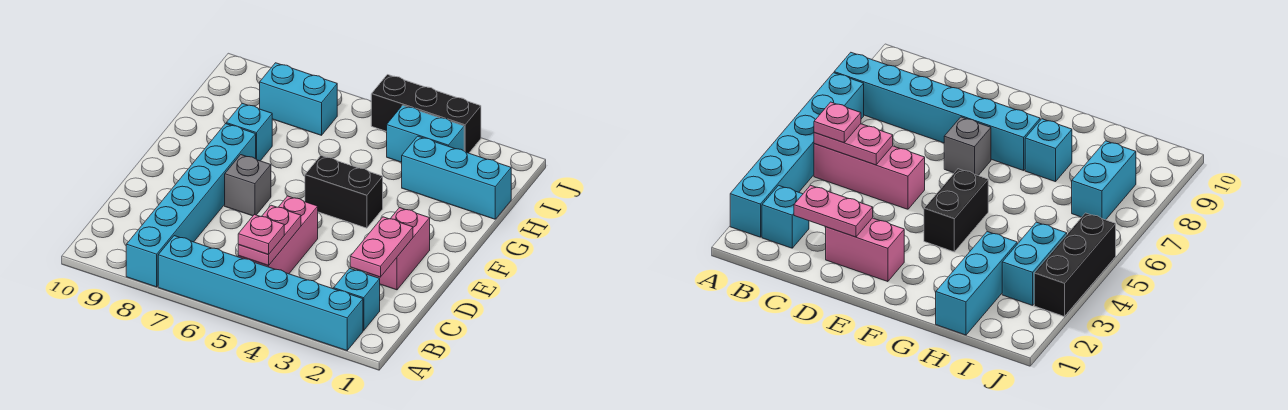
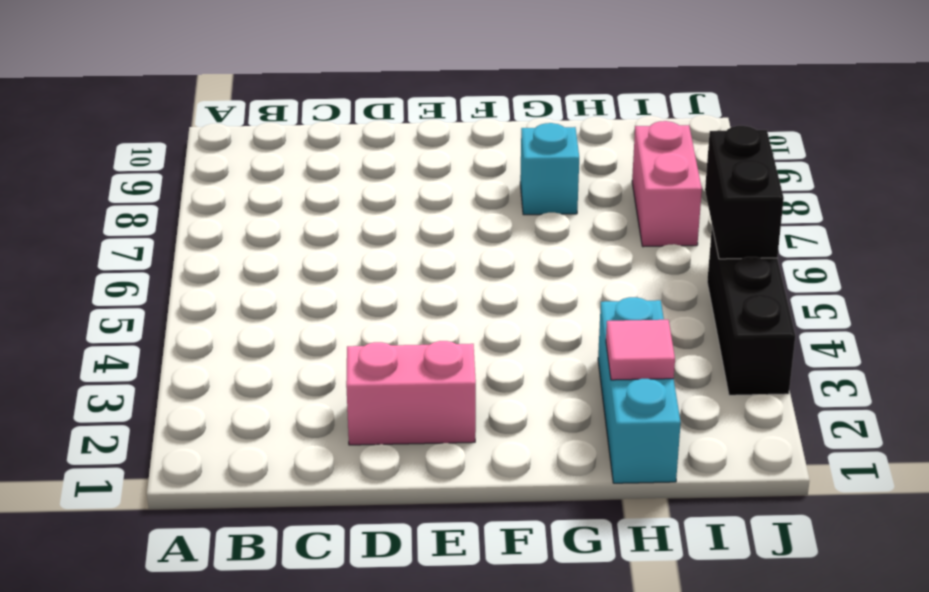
pink tile H2 level 2 -> none
pink brick I7:I8 level 1 -> cyan brick I7:I8 level 1
black brick J5:J6 level 2 -> black brick F4:F5 level 1
none -> cyan brick A2:A7 level 1
none -> cyan brick A8:F8 level 1
none -> cyan brick B2 level 1

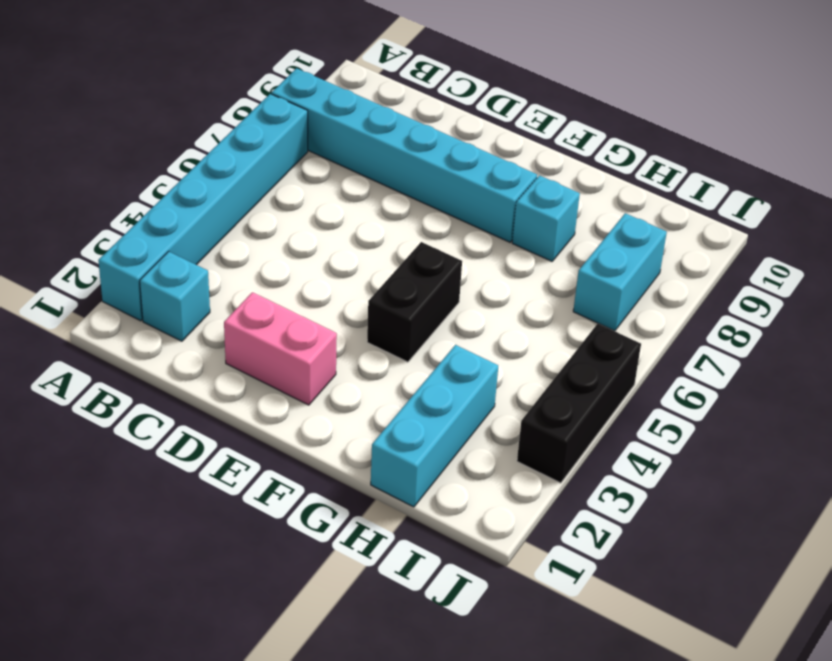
none -> pink brick B5:D5 level 1
none -> grey brick E7 level 1
none -> cyan brick I3:I4 level 1

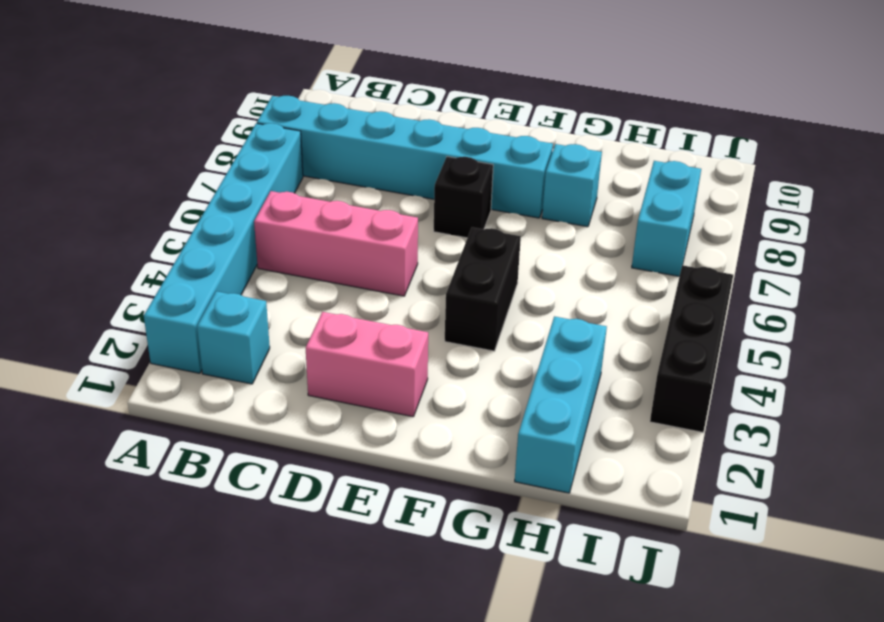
black brick E7 level 1 -> grey brick E7 level 1
none -> cyan brick I3:I4 level 1
none -> pink plate B5:C5 level 2
none -> pink plate C2:D2 level 2

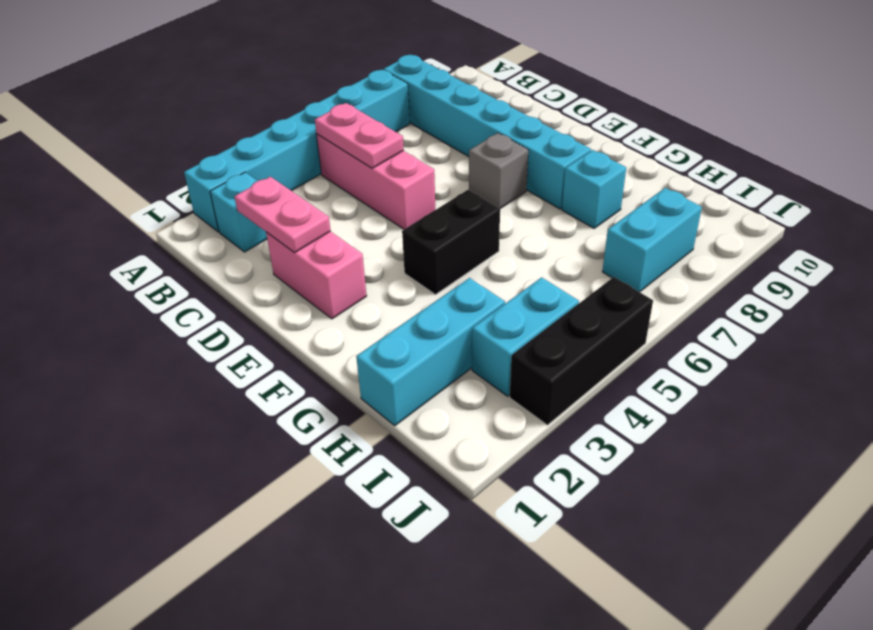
none -> pink plate B5 level 3

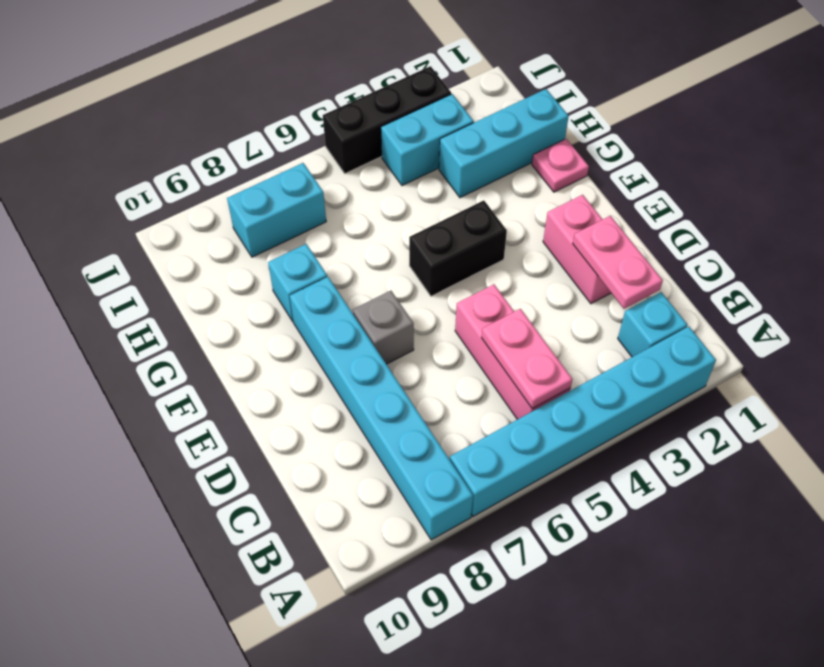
pink plate G1 level 1 -> pink plate B5 level 3

